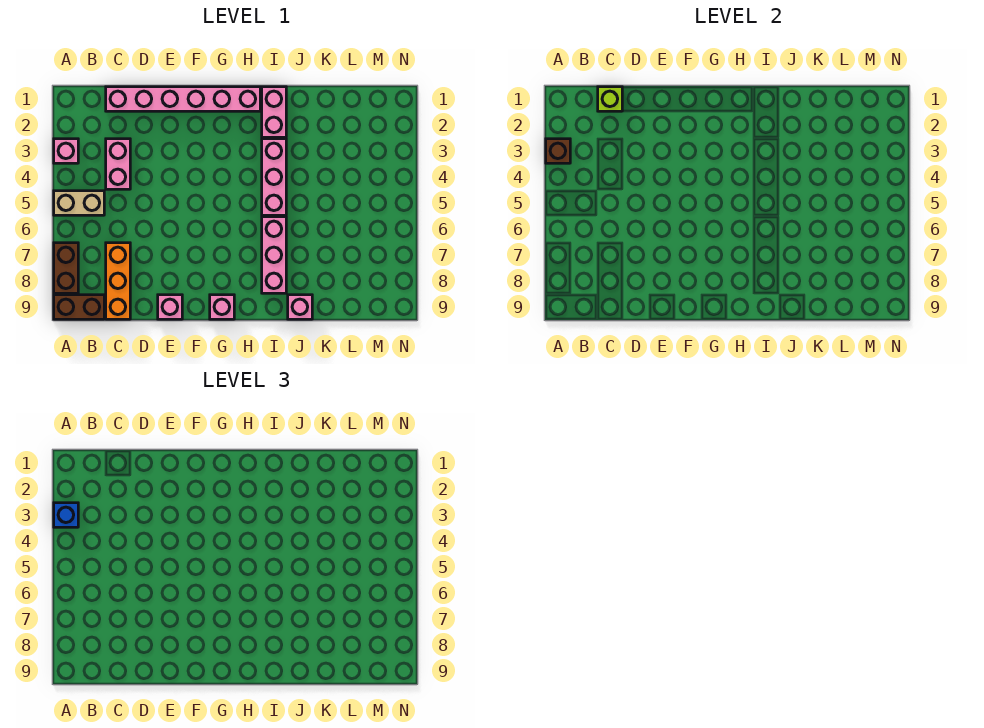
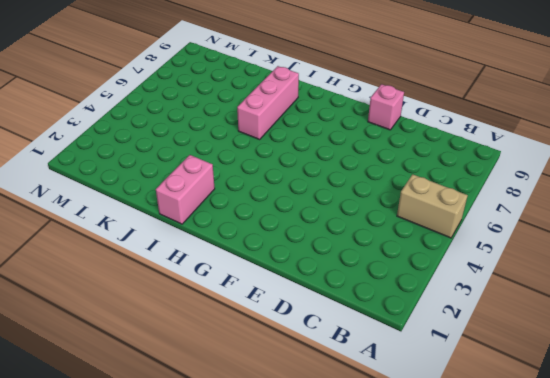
none -> pink brick A3 level 1
none -> brown brick A7:A8 level 1
none -> brown brick A9:B9 level 1

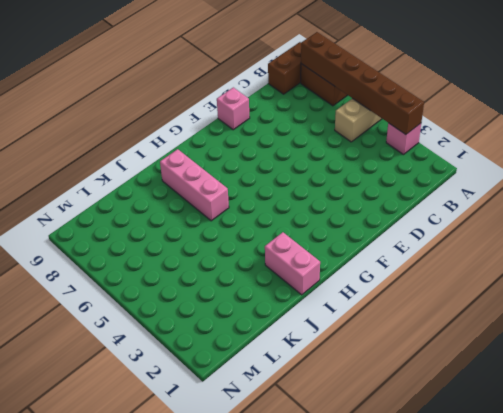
brown brick A3:A8 level 2 -> brown brick A3 level 2
none -> pink brick C1:H1 level 1
none -> pink brick C3:C4 level 1
none -> orange brick C7:C9 level 1

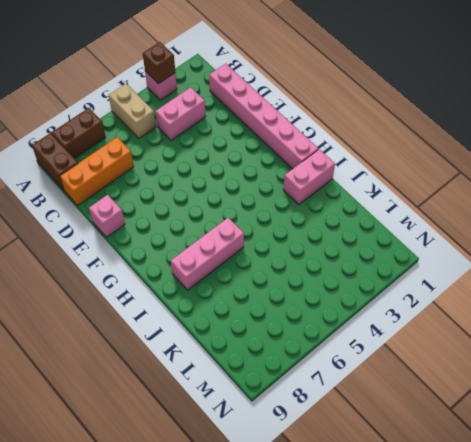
none -> pink brick G9 level 1
none -> pink brick I3:I5 level 1
none -> pink brick J9 level 1

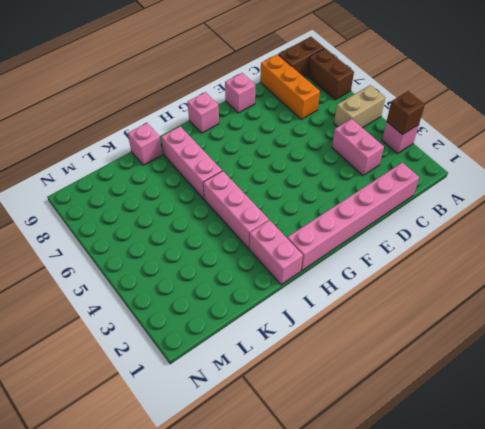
none -> lime brick C1 level 2
none -> blue brick A3 level 3

